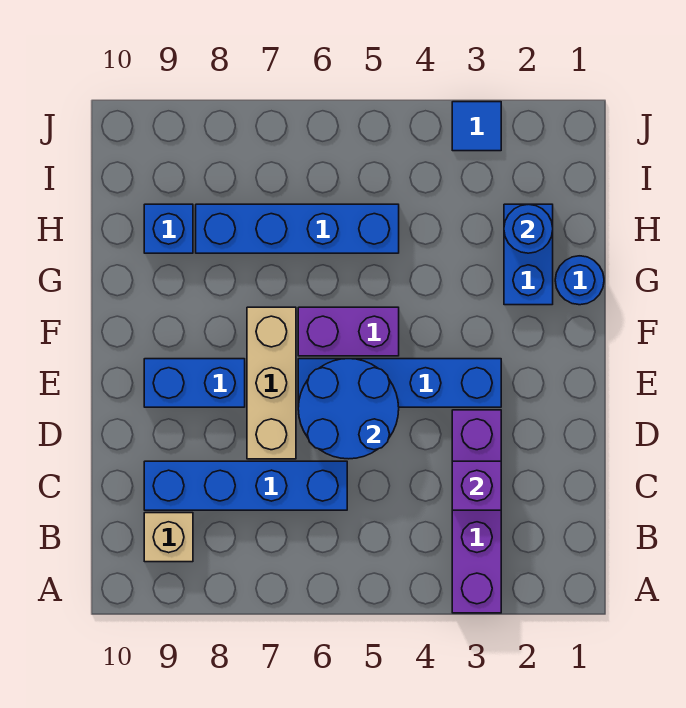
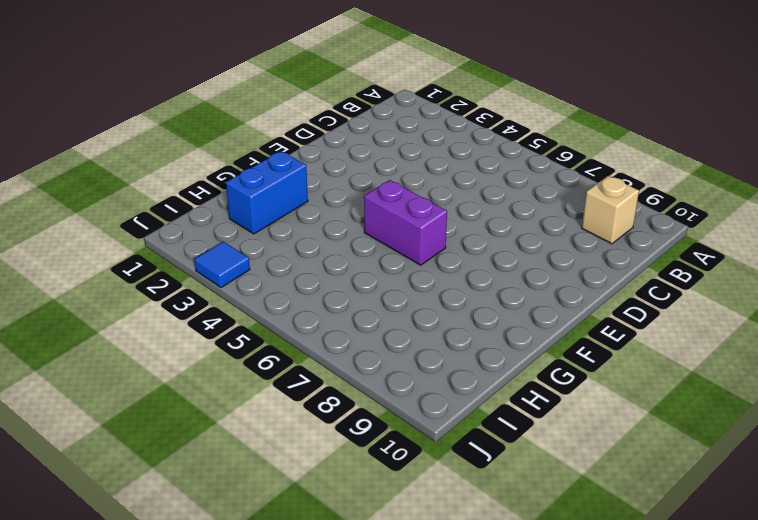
none -> purple brick A3:D3 level 1
none -> blue brick C6:C9 level 1
none -> tan brick D7:F7 level 1

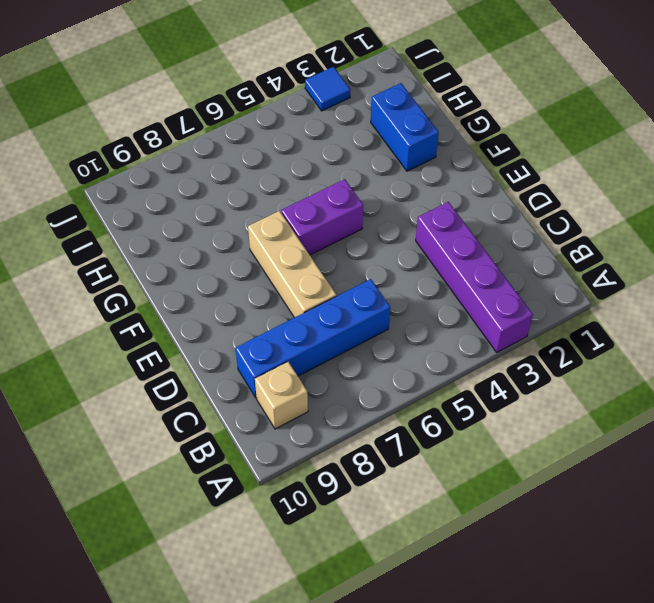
none -> blue brick E3:E6 level 1
none -> blue brick E8:E9 level 1
none -> blue round brick G1 level 1

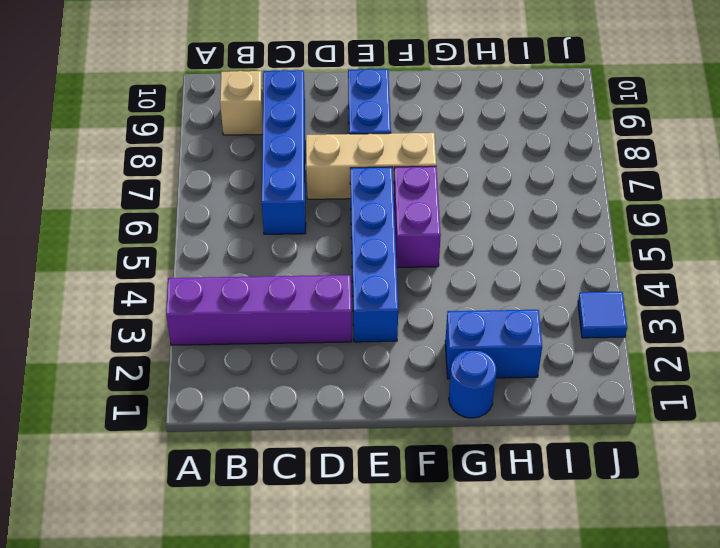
none -> blue brick H5:H8 level 1
none -> blue brick H9 level 1
none -> purple brick C3 level 2

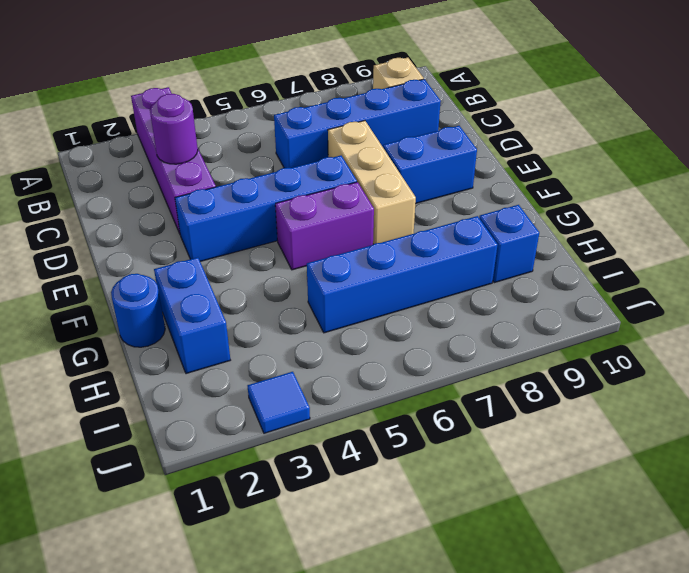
purple round brick C3 level 2 -> purple brick C3 level 2
none -> blue round brick D5:E6 level 2
none -> blue round brick H2 level 2

